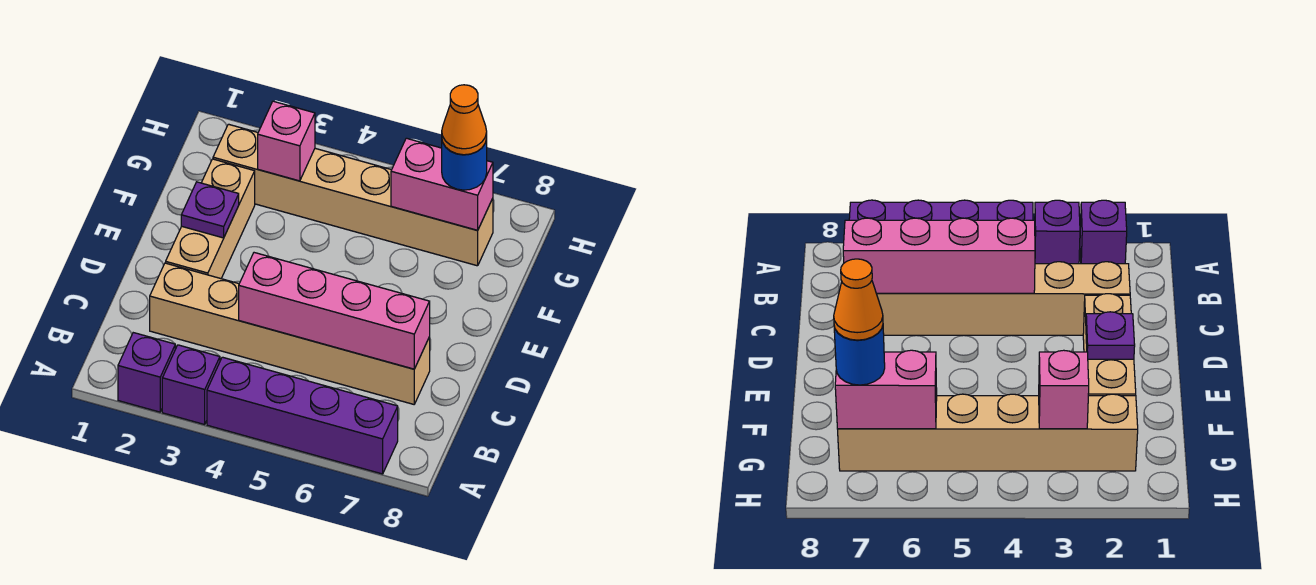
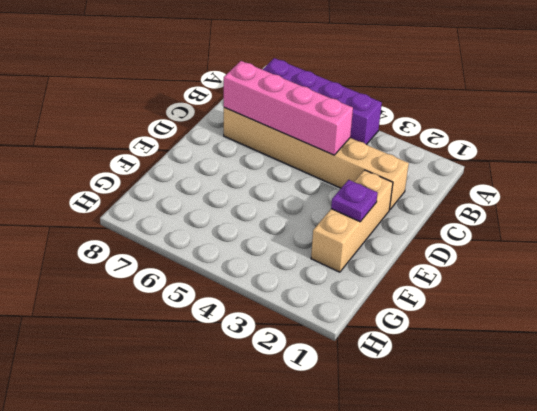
none -> purple brick A2 level 1
none -> purple brick A3 level 1
none -> tan brick G2:G7 level 1

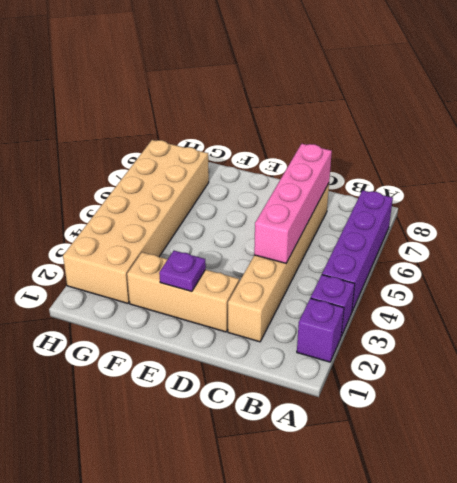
tan brick G2:H7 level 1 -> tan brick G2:G7 level 1
none -> pink brick G3 level 2
none -> pink brick G6:G7 level 2
none -> blue round brick G7 level 3

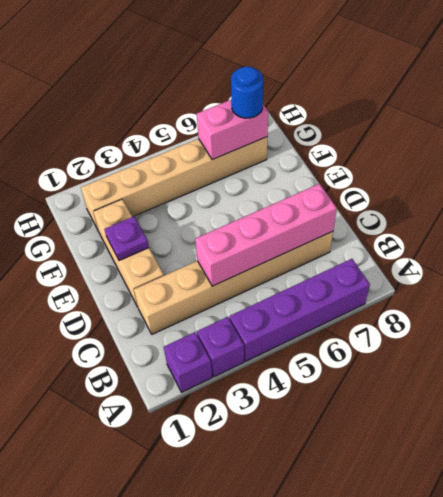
none -> pink brick G3 level 2
none -> orange cone G7 level 4

